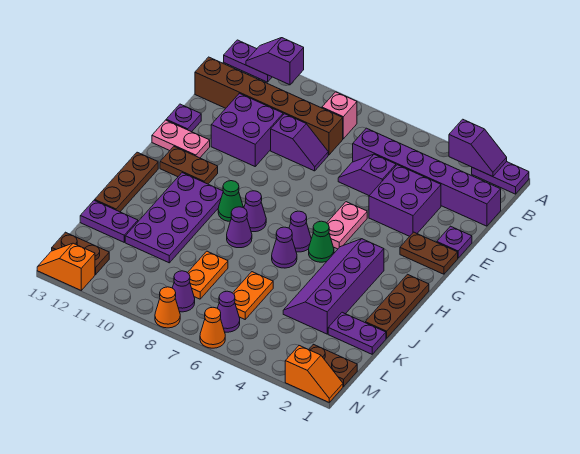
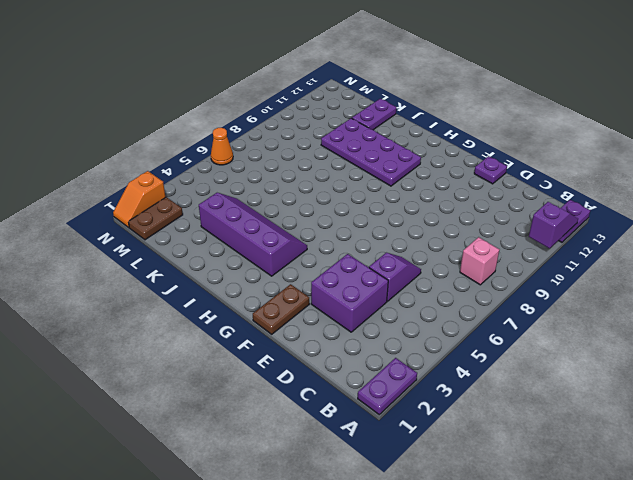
none -> purple brick C1:C6 level 1
none -> brown brick C8:C13 level 1
none -> purple slope D8:D9 level 1 top 9
none -> purple brick D10:E11 level 1

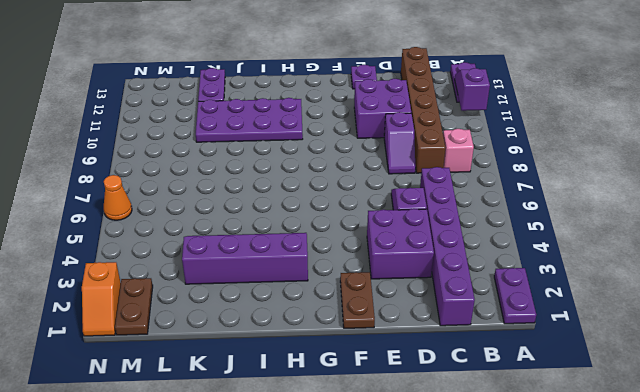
none -> purple plate E1 level 1
none -> pink plate F5:G5 level 1
none -> pink plate F12:F13 level 1
none -> brown plate G11:G12 level 1

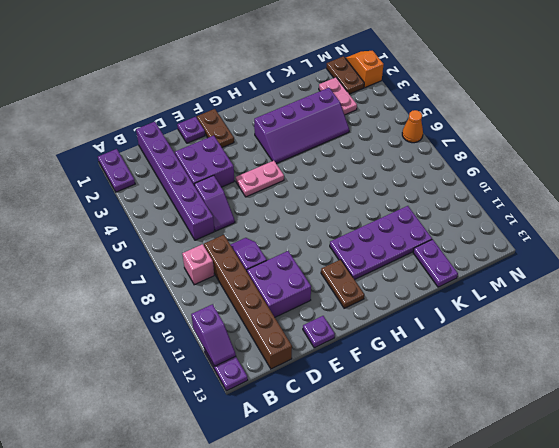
pink plate L2:L3 level 1 -> pink plate F12:F13 level 1
none -> brown plate H1:J1 level 1
none -> green cone H5 level 1
none -> purple cone H6 level 1
none -> purple cone H8 level 1

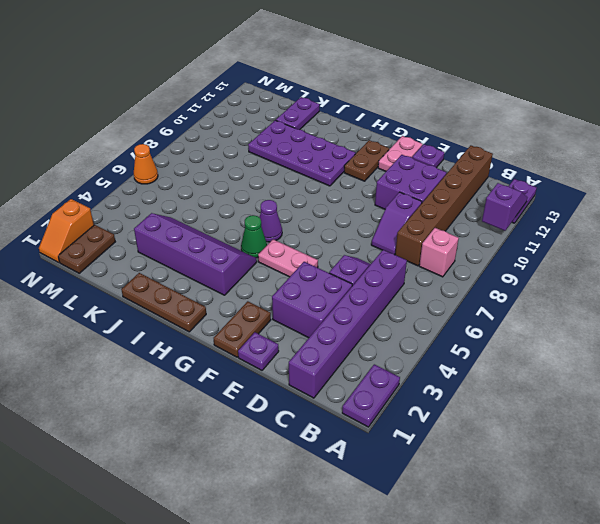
none -> purple cone H8 level 1
none -> green cone H9 level 1
none -> brown plate H13:J13 level 1
none -> purple cone I6 level 1

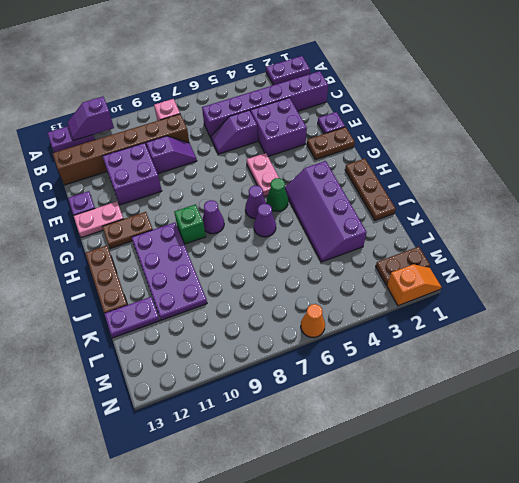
green brick H9 level 1 -> green cone H9 level 1
none -> purple cone I8 level 1
none -> purple plate K1:K2 level 1
none -> orange plate K6:L6 level 1
none -> orange plate K8:L8 level 1

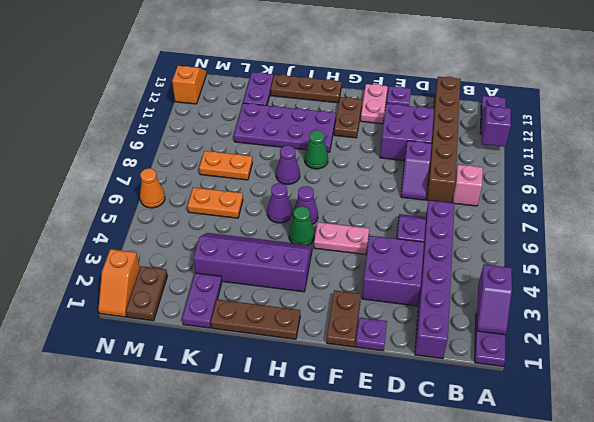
none -> purple cone H8 level 1
none -> purple cone M6 level 1
none -> purple cone M8 level 1
none -> brown plate M12:M13 level 1

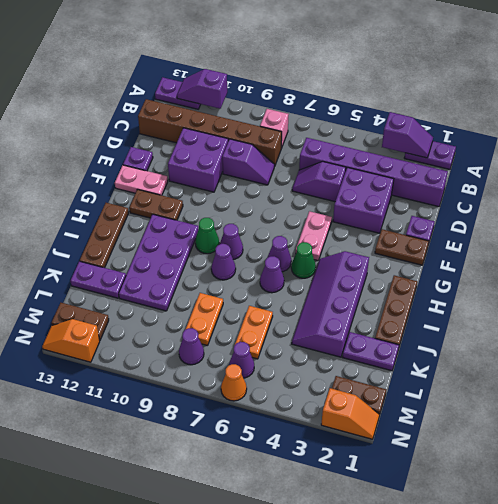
none -> orange cone N8 level 1

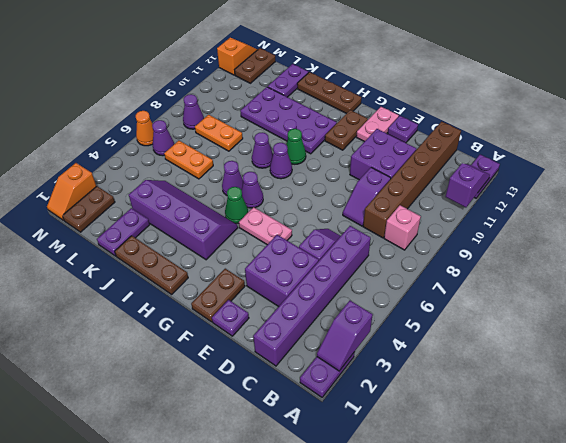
none -> orange cone N8 level 1

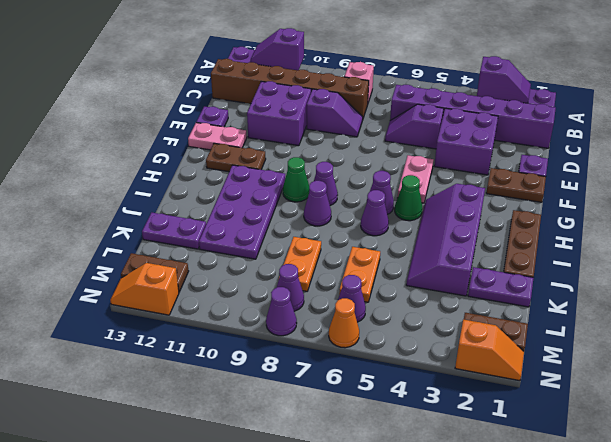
purple cone N8 level 1 -> orange cone N8 level 1
none -> brown plate H13:J13 level 1

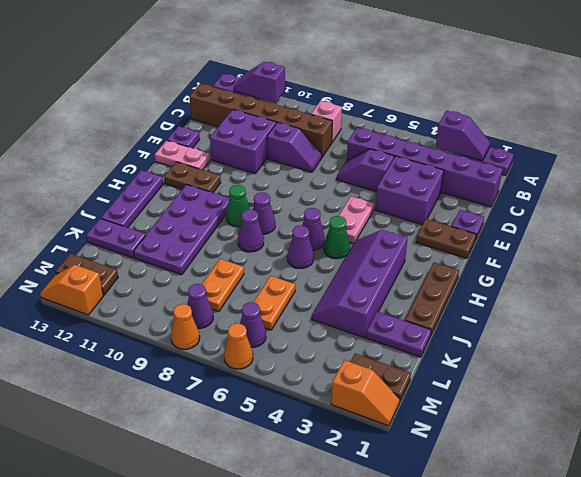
purple plate H13:J13 level 1 -> brown plate H13:J13 level 1

